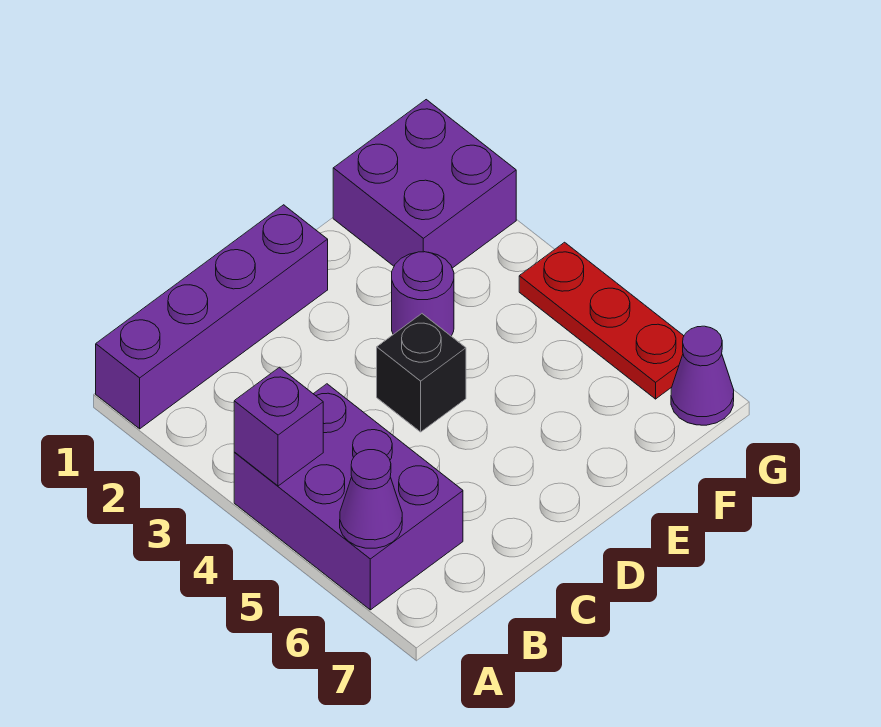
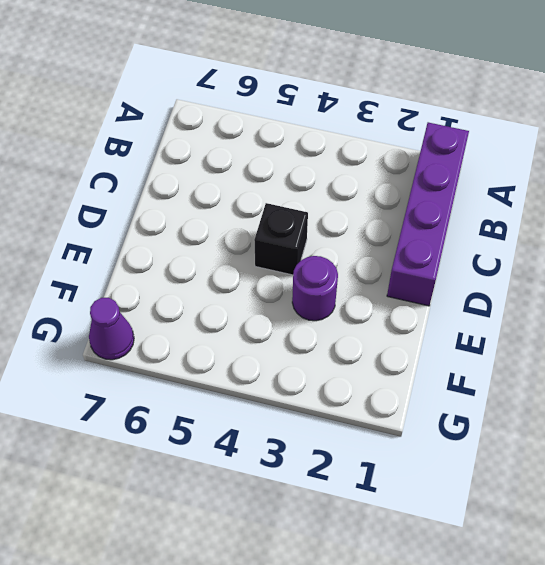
none -> purple brick A4:B6 level 1
none -> purple brick F1:G2 level 1

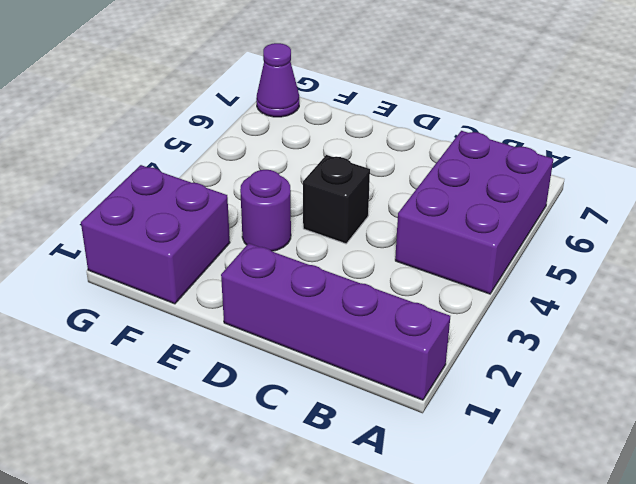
none -> red plate G4:G6 level 1
none -> purple brick A4 level 2

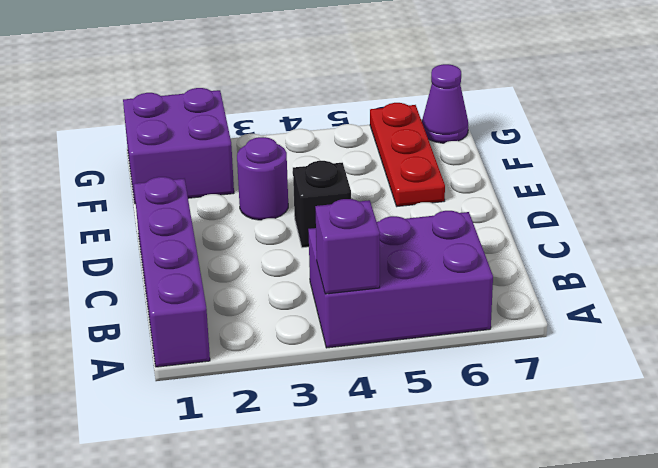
red plate E6:G6 level 1 -> red plate G4:G6 level 1
none -> purple cone A6 level 2

